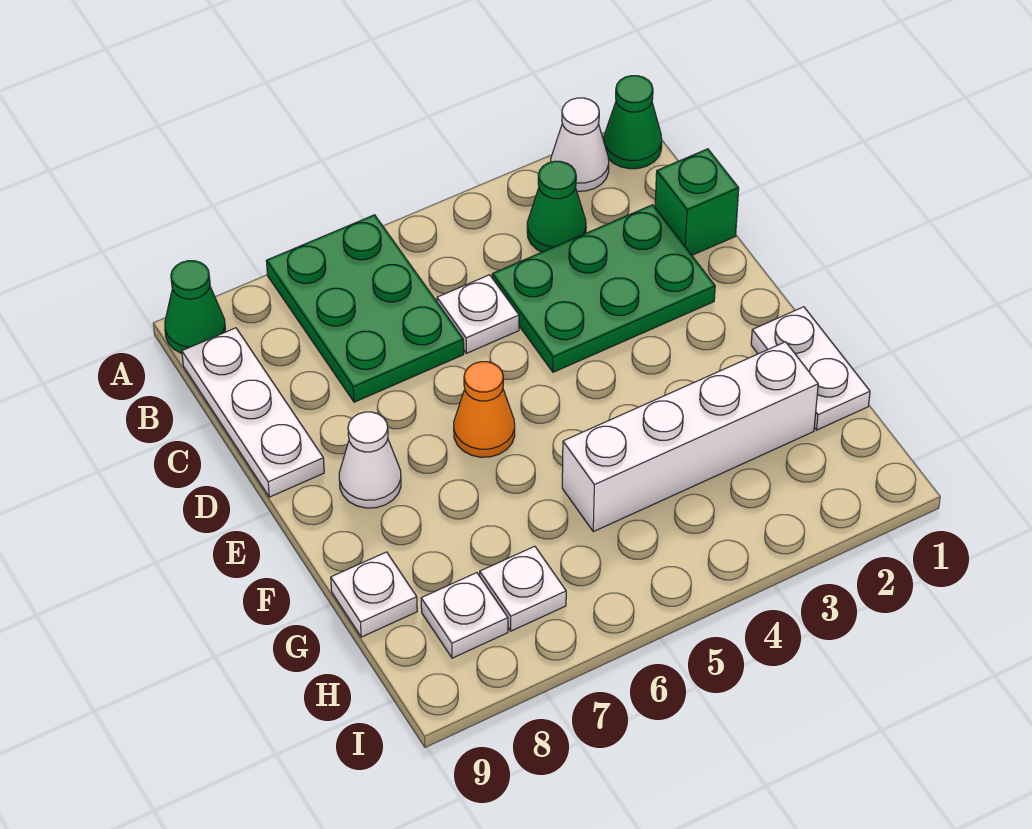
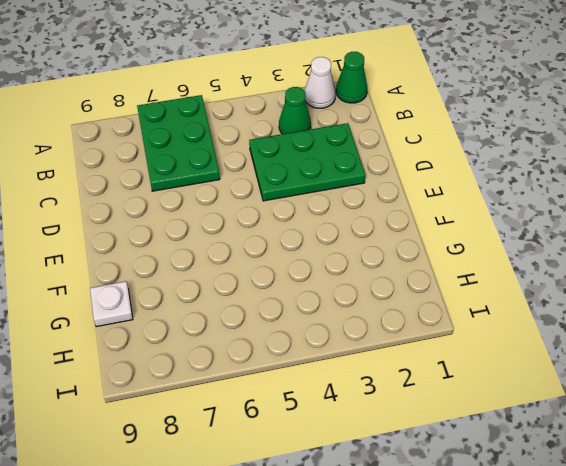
none -> green cone A9 level 1
none -> white plate B9:D9 level 1
none -> green brick C1 level 1

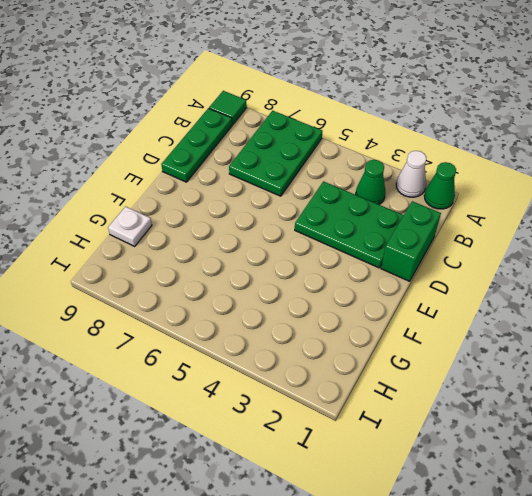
green tile A9 level 1 -> green cone A9 level 1
green plate B9:D9 level 1 -> white plate B9:D9 level 1
green brick C1:D1 level 1 -> green brick C1 level 1
none -> white plate C5 level 1
none -> orange cone E6 level 1
none -> white cone E8 level 1

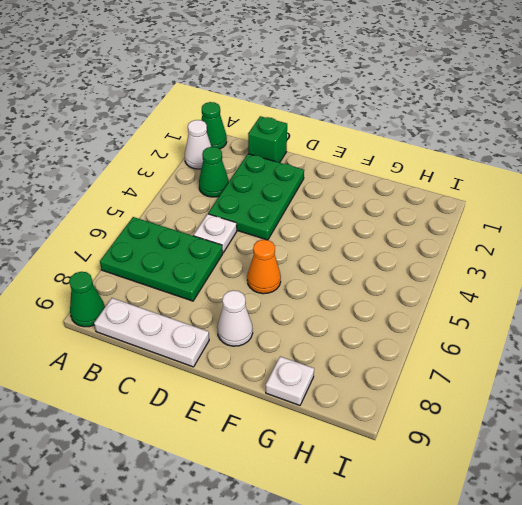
none -> white plate F1:G1 level 1
none -> white brick G2:G5 level 1
none -> white plate H7 level 1

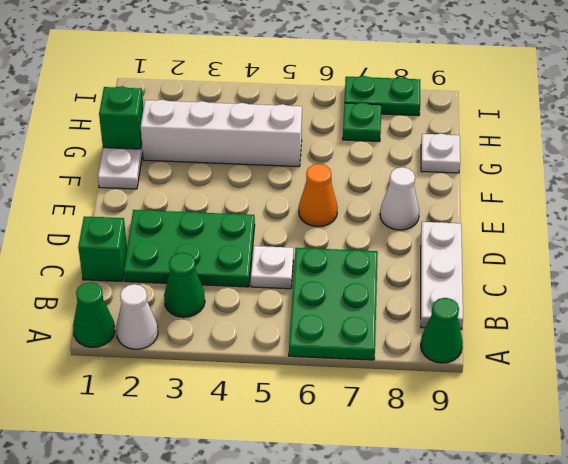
green brick G1 level 2 -> none
green plate H7 level 1 -> white plate H7 level 1
green plate I7:I8 level 1 -> none
none -> white plate H8 level 1

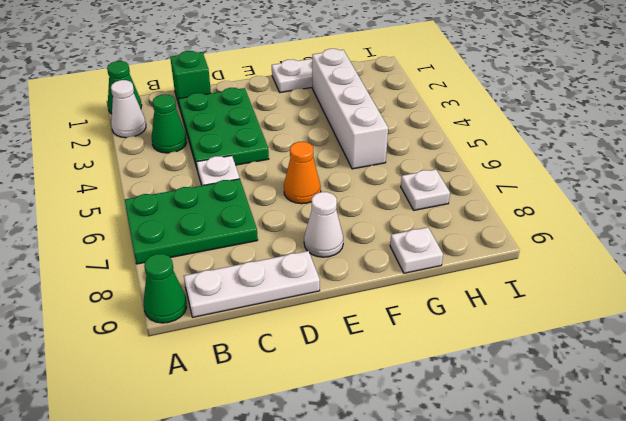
none -> white plate H8 level 1

